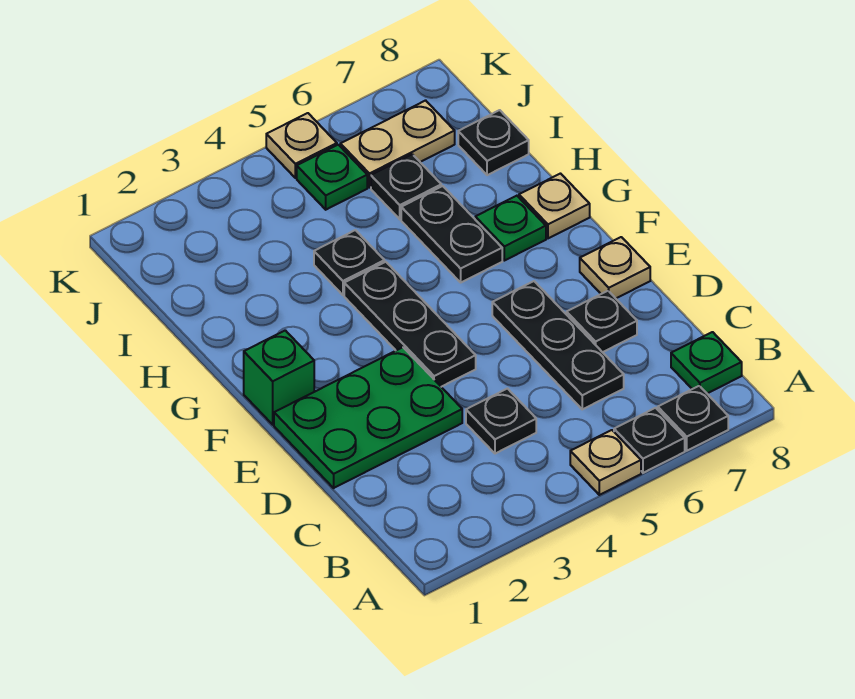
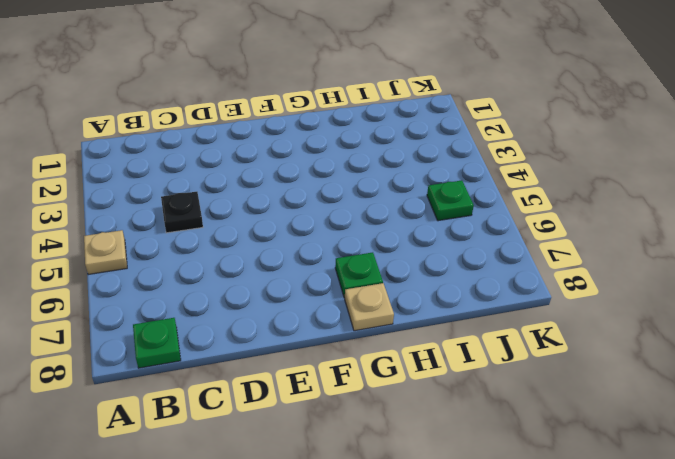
none -> black plate A6 level 1
none -> black plate A7 level 1
none -> black plate C6:E6 level 1

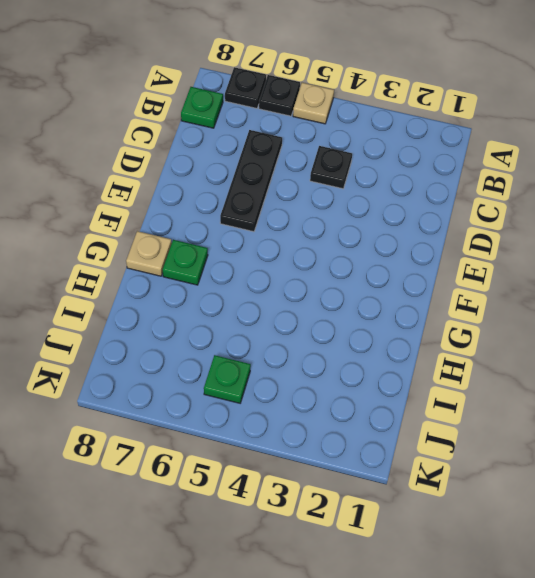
none -> green plate D1:E3 level 1
none -> black plate D7 level 1
none -> black plate E4:G4 level 1

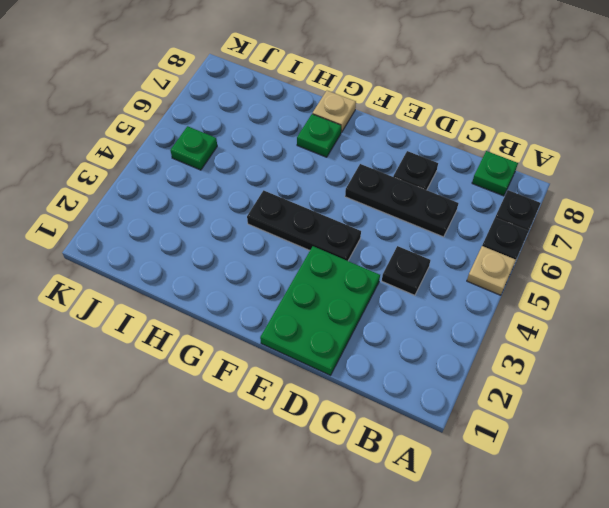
none -> tan plate E8 level 1
none -> green brick F1 level 1
none -> black plate G6:H6 level 1

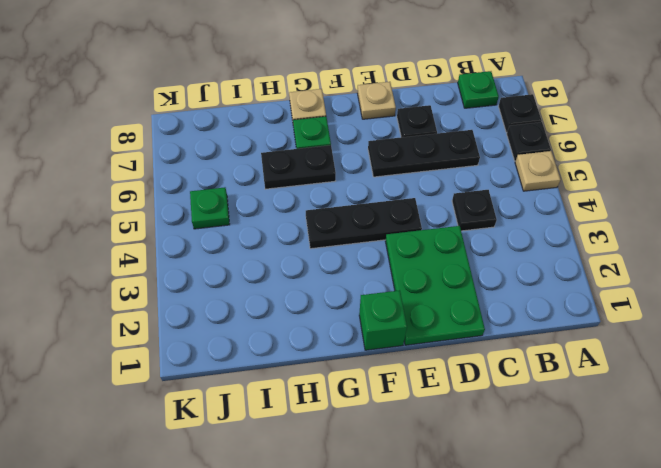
none -> black plate H4 level 1
none -> black plate I6 level 1
none -> black plate I8 level 1

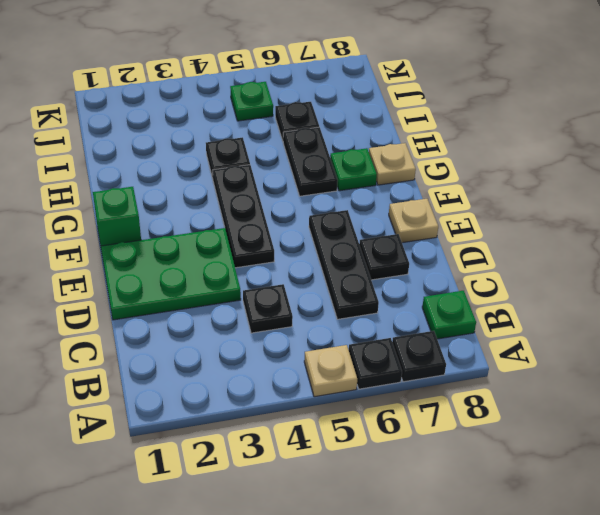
none -> black plate I8 level 1
none -> tan plate J6:J7 level 1
none -> tan plate K5 level 1

